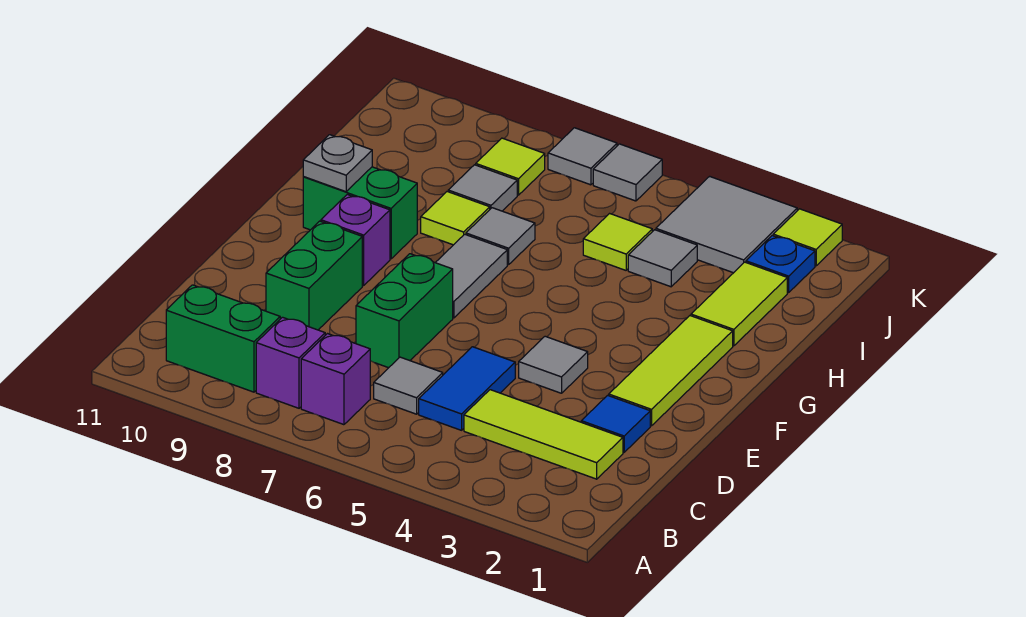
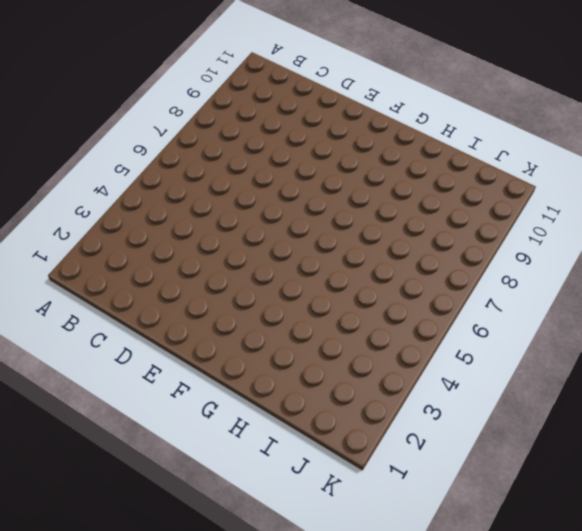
none -> purple brick B7 level 1
none -> purple brick B8 level 1
none -> green brick B9:B10 level 1

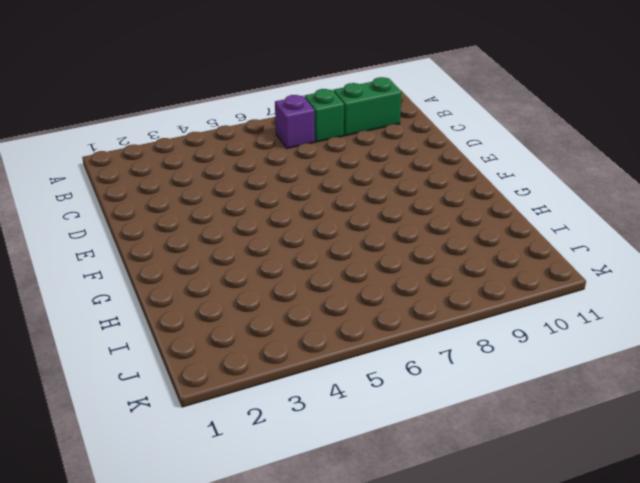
green brick B8 level 1 -> purple brick B8 level 1
none -> lime tile C2:C4 level 1
none -> blue tile C5:D5 level 1
none -> grey tile C6 level 1

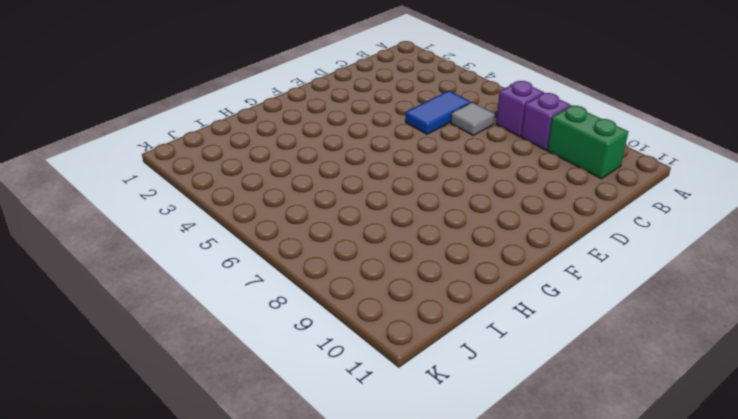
none -> lime tile C2:C4 level 1
none -> blue tile D2 level 1
none -> green brick D7:E7 level 1

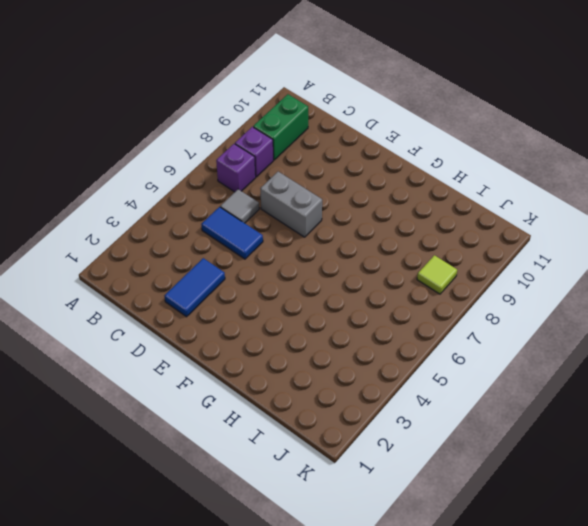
blue tile D2:D3 level 1 -> blue tile D2 level 1
grey brick D7:E7 level 1 -> green brick D7:E7 level 1
none -> lime tile C2:C4 level 1
none -> green brick D9:E9 level 1
none -> lime tile E2:G2 level 1

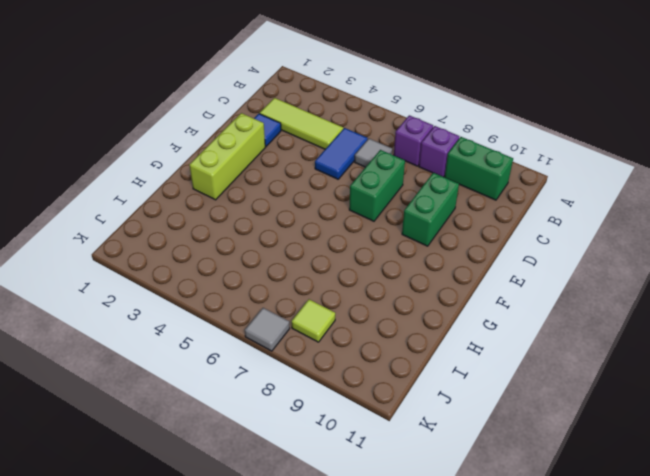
lime brick E2:G2 level 1 -> lime tile E2:G2 level 1
none -> grey tile E4 level 1
none -> grey tile F7:G7 level 1
none -> purple brick F9 level 1

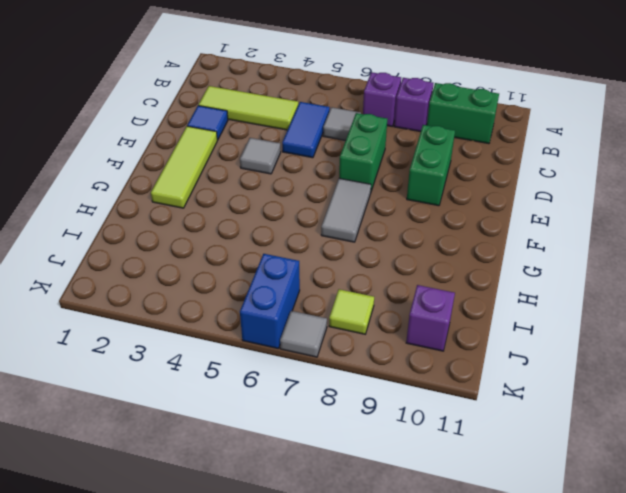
blue brick J6:K6 level 1 -> grey tile K6 level 1
purple brick J10 level 1 -> purple brick F9 level 1
none -> green brick G9:G10 level 1
none -> lime tile H2:I2 level 1
none -> grey tile H7 level 1

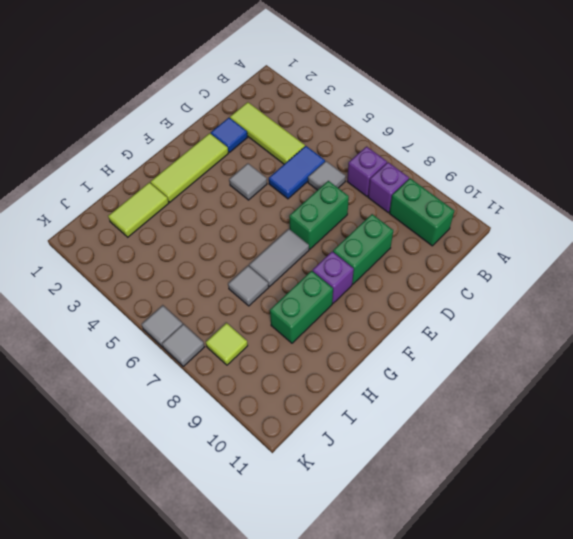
green brick G9:H9 level 1 -> green brick G9:G10 level 1
none -> lime tile H8 level 1
none -> grey tile I4 level 1
none -> lime tile I5 level 1

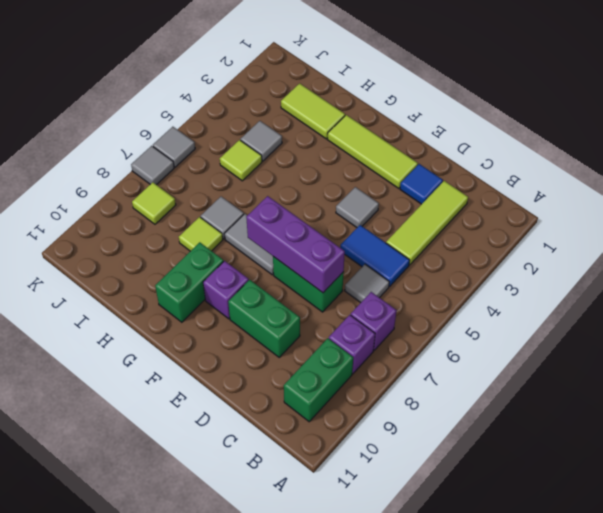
purple brick D7:F7 level 2 -> none
none -> grey tile I8 level 1
none -> blue plate J2 level 1
none -> grey tile J3:K4 level 1

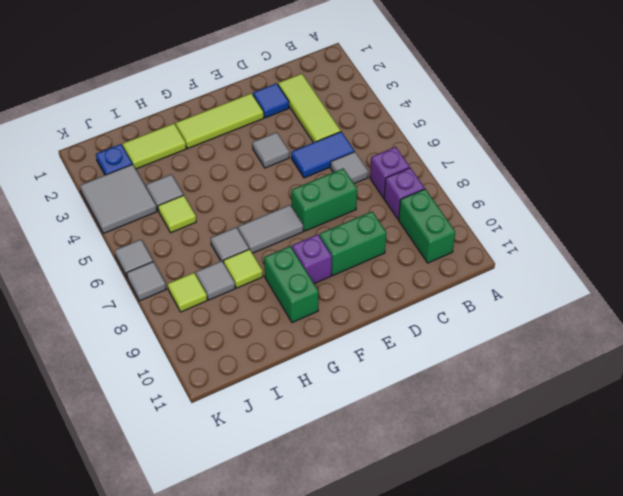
none -> lime tile K2 level 1
none -> grey plate G10 level 2

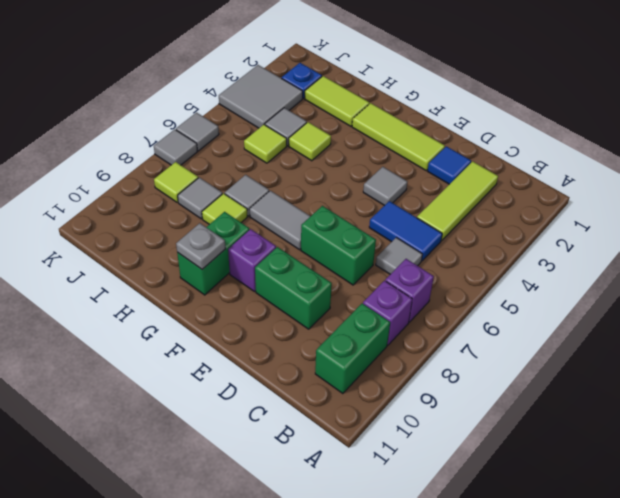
lime tile H4 level 1 -> lime tile K2 level 1

